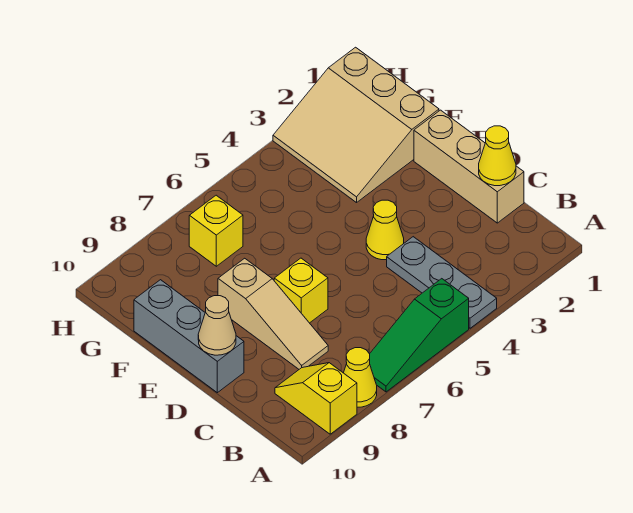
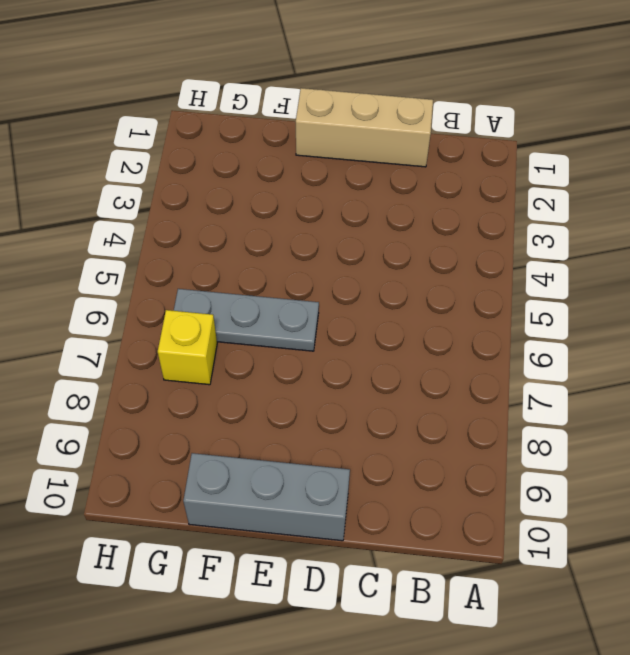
grey plate E6:G6 level 1 -> grey plate A4:C4 level 1
none -> green slope A5:A7 level 1 top 5
none -> yellow cone A8 level 1
none -> yellow slope A9:B9 level 1 top A

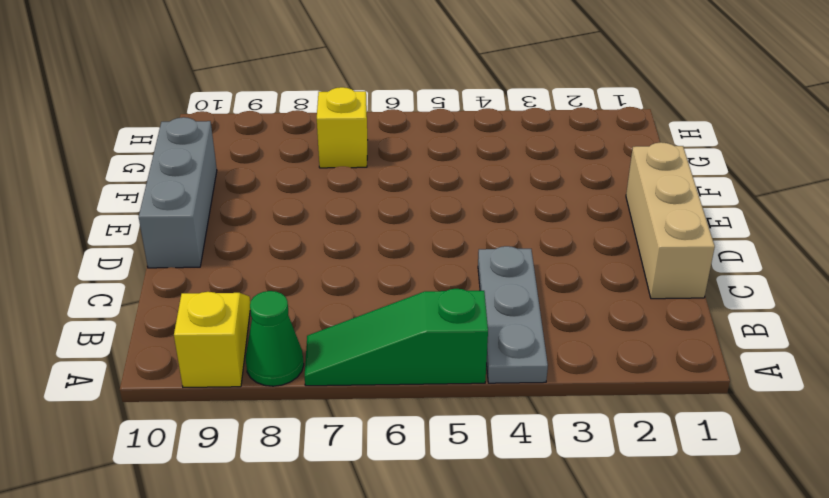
green cone A8 level 1 -> yellow cone A8 level 1
none -> tan slope C8:E8 level 1 top E
none -> yellow cone D4 level 1
none -> yellow brick D7 level 1

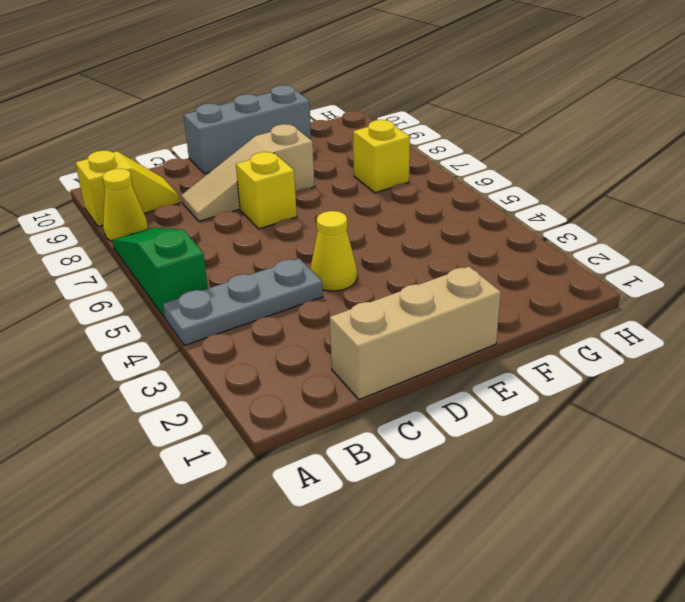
none -> tan slope F1:H3 level 1 top 1
none -> yellow cone C1 level 2
none -> tan cone D10 level 2

